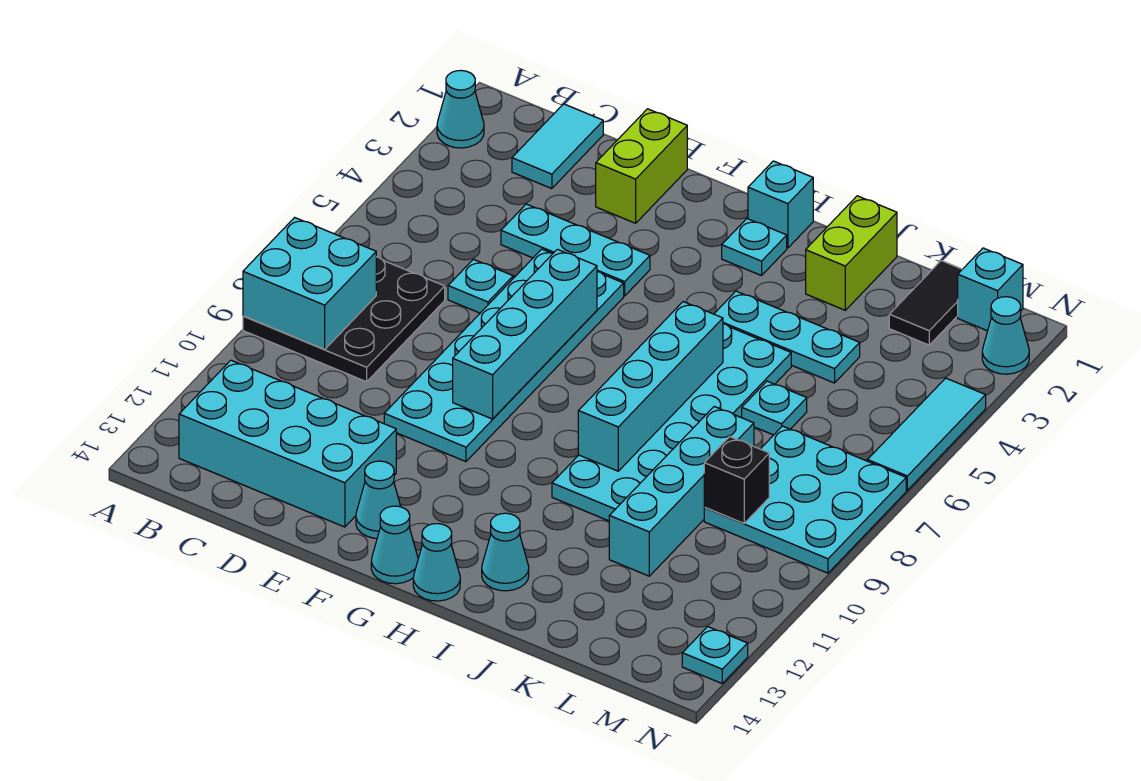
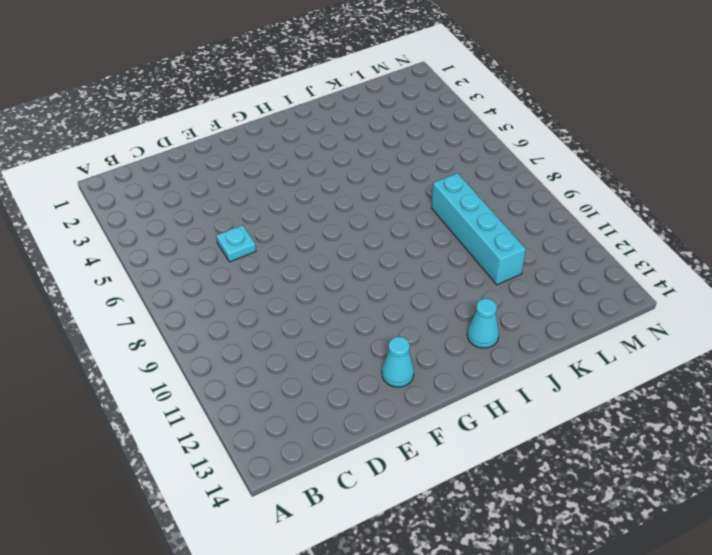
none -> cyan cone A2 level 1
none -> black plate A7:C9 level 1
none -> cyan brick B12:E13 level 1

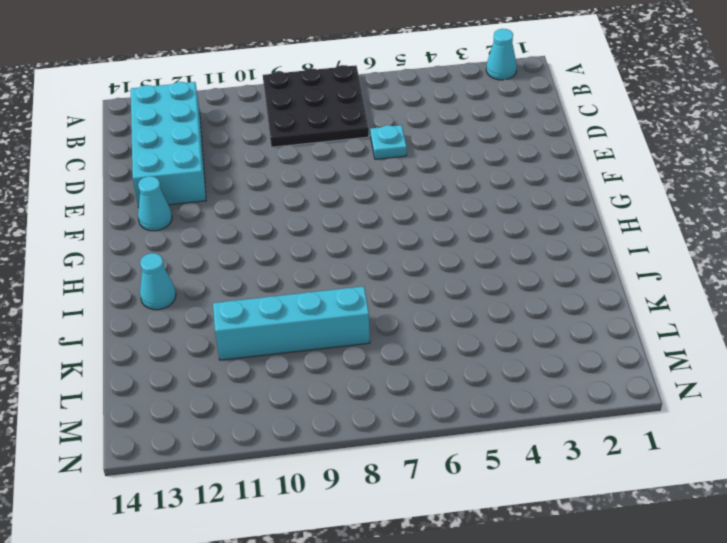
none -> cyan tile C1:C2 level 1
none -> cyan plate D4:F4 level 1
none -> lime brick E1:E2 level 1

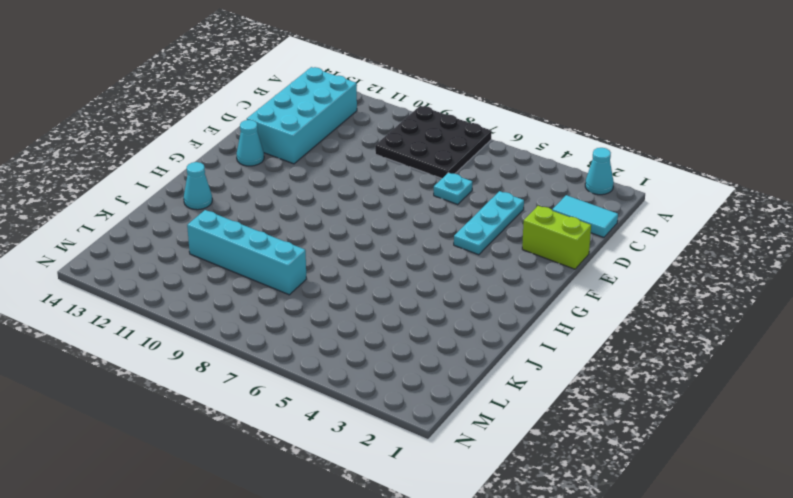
none -> cyan plate E5:F10 level 1
none -> cyan cone G14 level 1
none -> cyan brick H1 level 1

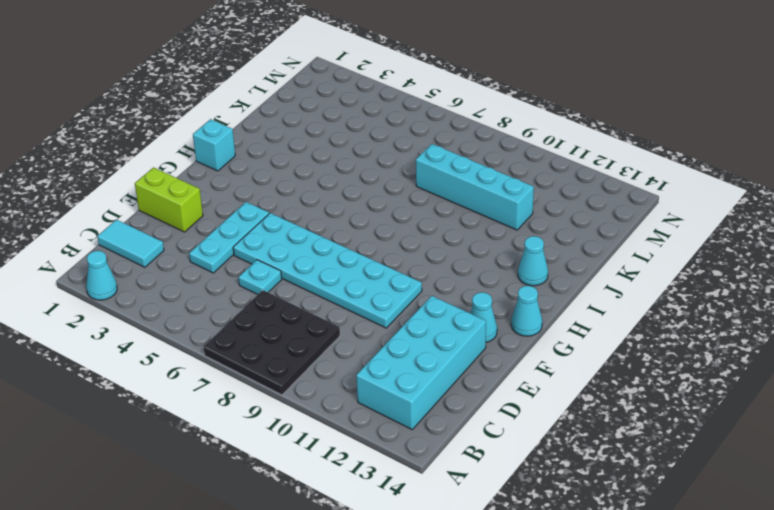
none -> cyan plate H2 level 1
none -> cyan cone H14 level 1
none -> cyan plate I4:K4 level 1

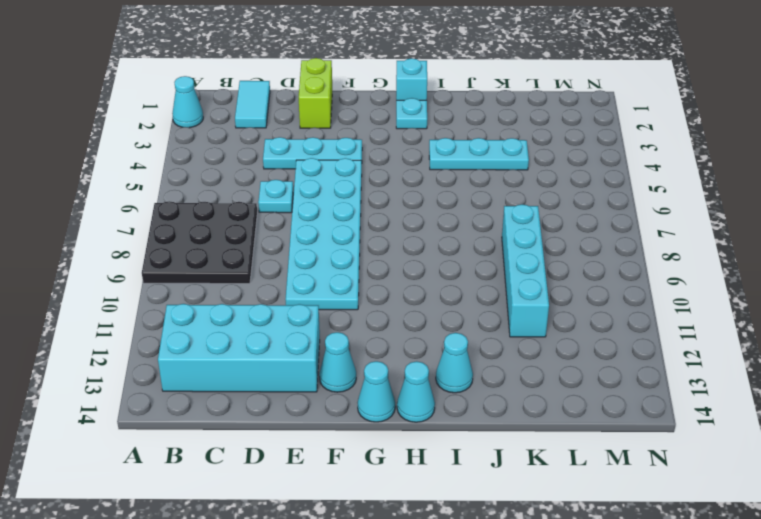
none -> cyan plate I5:J10 level 1
none -> lime brick J1:J2 level 1
none -> cyan plate K6 level 1

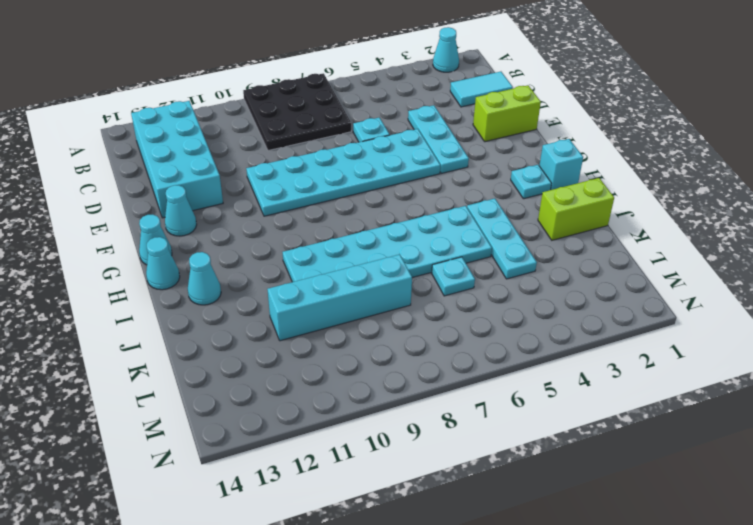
none -> black tile L1:L2 level 1
none -> cyan plate L7:N9 level 1
none -> cyan brick M1 level 1

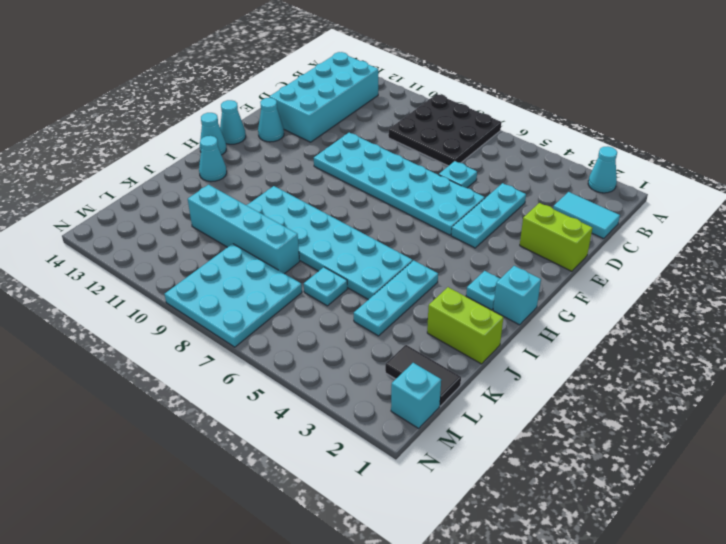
none -> cyan cone N2 level 1
none -> cyan tile N4:N6 level 1
none -> cyan plate N13 level 1

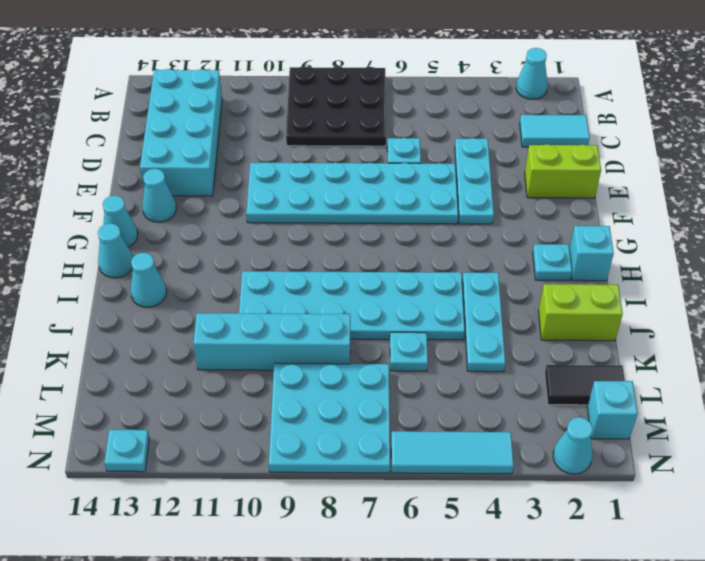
none -> cyan brick A8:B9 level 2
none -> cyan brick F6:F9 level 2
none -> cyan brick I6:I9 level 2

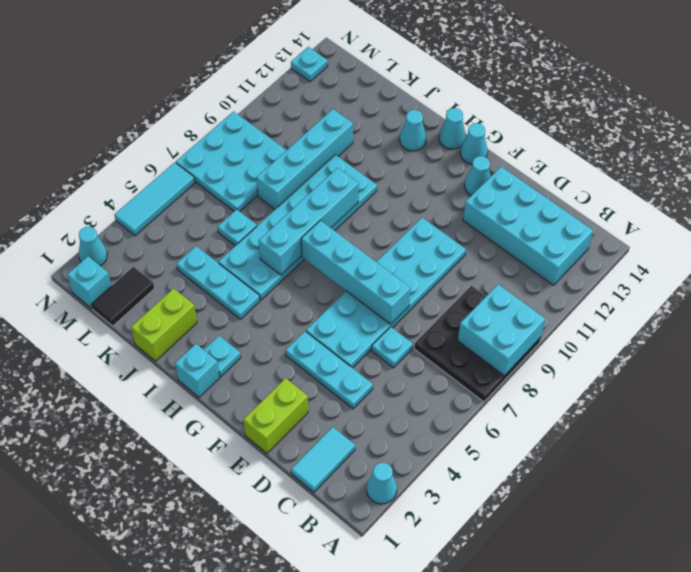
cyan brick E7:H7 level 2 -> cyan brick F6:F9 level 2
none -> black brick L9 level 2

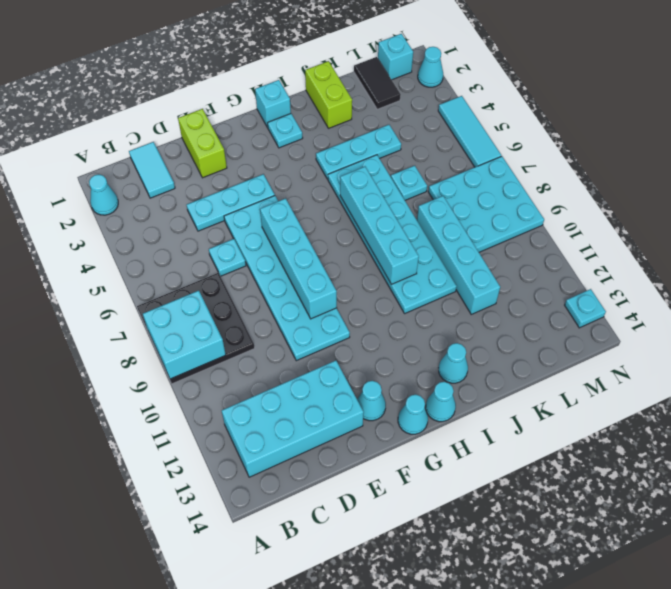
none -> black brick L9 level 2

